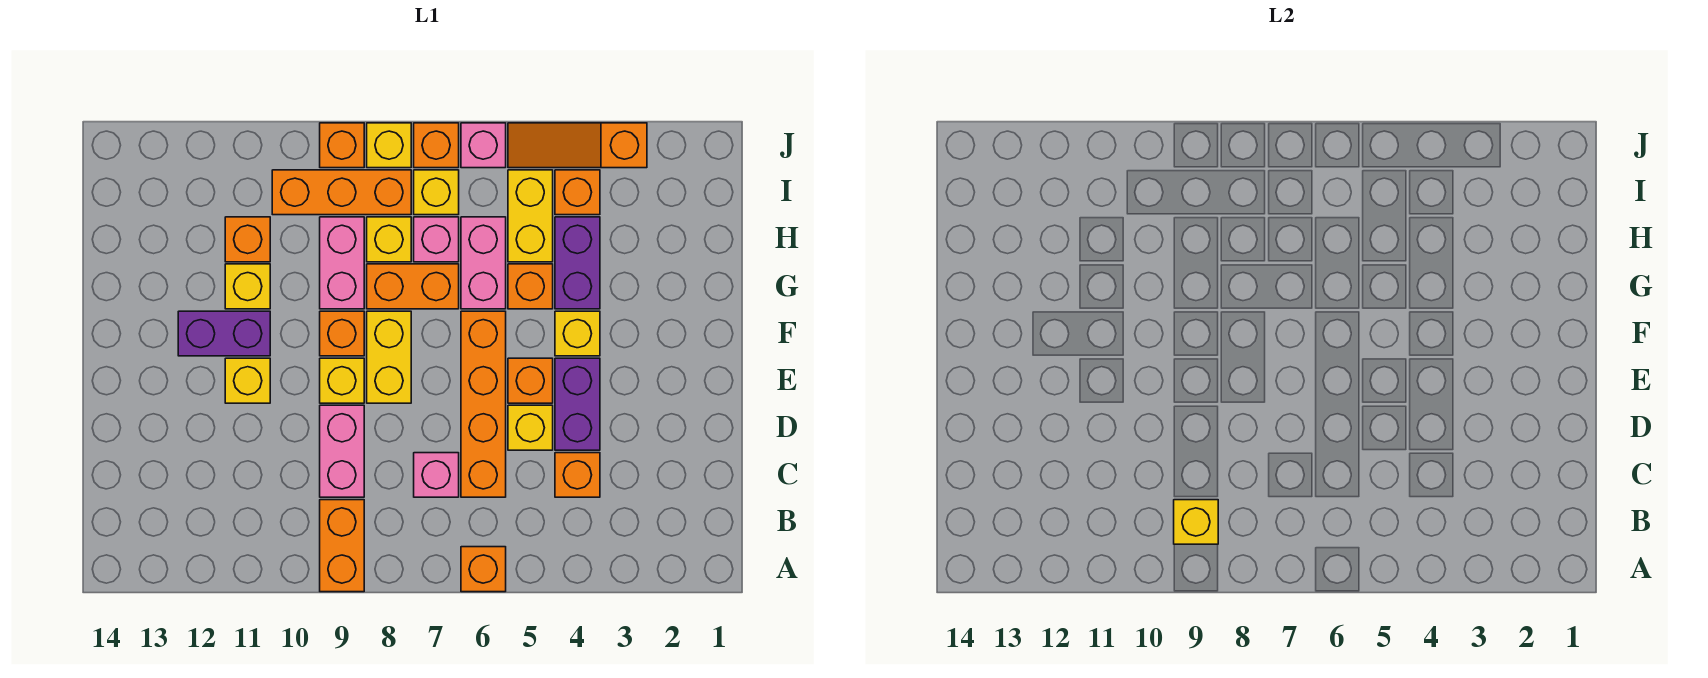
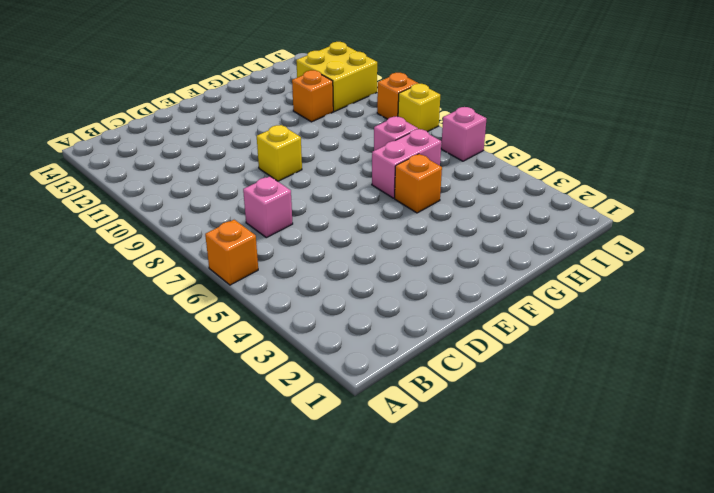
yellow brick I11:J12 level 1 -> none
none -> orange brick A9:B9 level 1
none -> orange brick C4 level 1
none -> orange brick C6:F6 level 1
none -> pink brick C9:D9 level 1

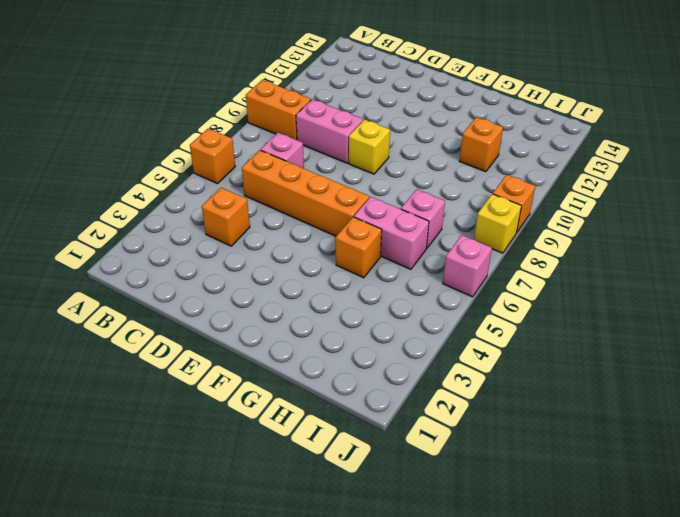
none -> purple brick D4:E4 level 1
none -> yellow brick D5 level 1
none -> orange brick E5 level 1
none -> yellow brick E8:F8 level 1

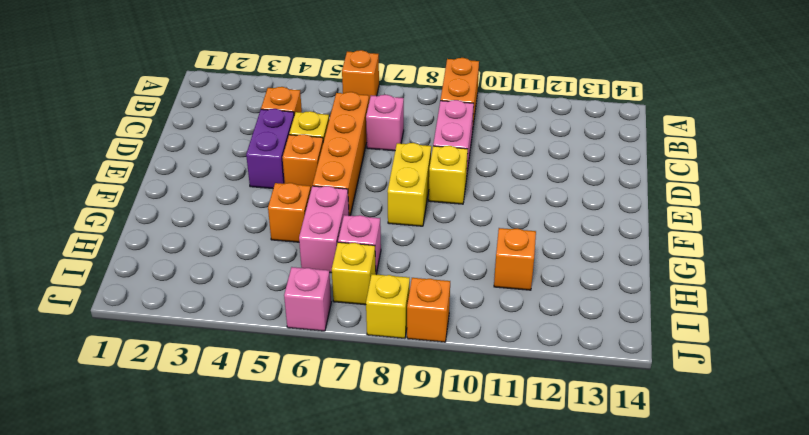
none -> yellow brick E11 level 1
none -> yellow brick F4 level 1
none -> orange brick F9 level 1
none -> purple brick F11:F12 level 1

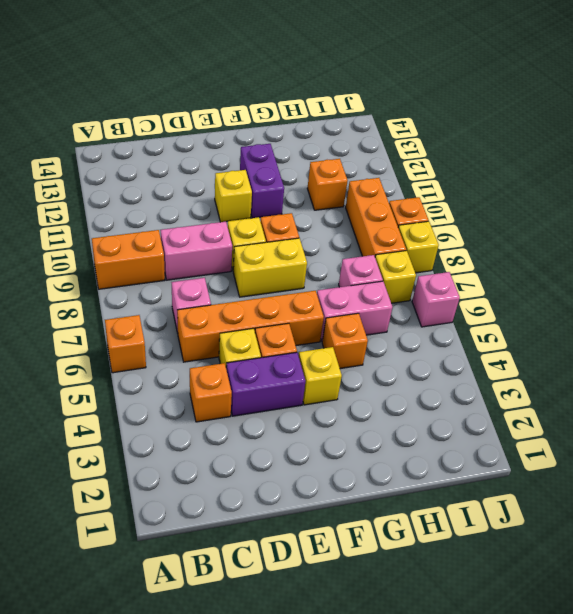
none -> purple brick G4:H4 level 1
none -> orange brick G7:G8 level 1
none -> pink brick G9:H9 level 1
none -> yellow brick G11 level 1

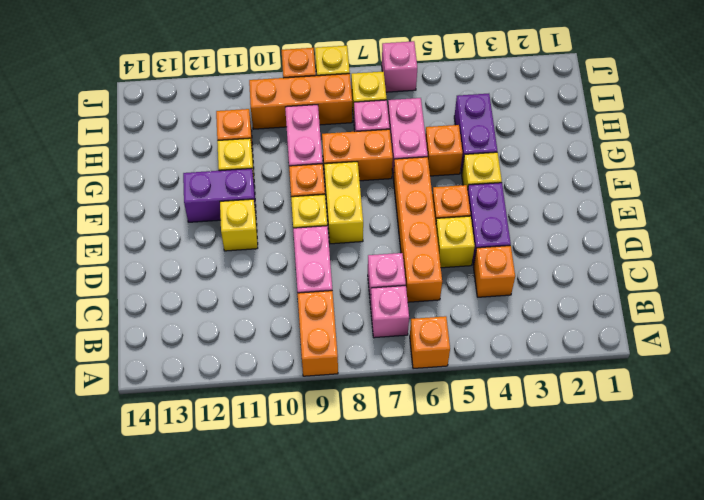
pink brick B7 level 1 -> none
none -> yellow brick H5:I5 level 1
none -> yellow brick H8 level 1
none -> orange brick I4 level 1
none -> orange slope J3:J5 level 1 top 3

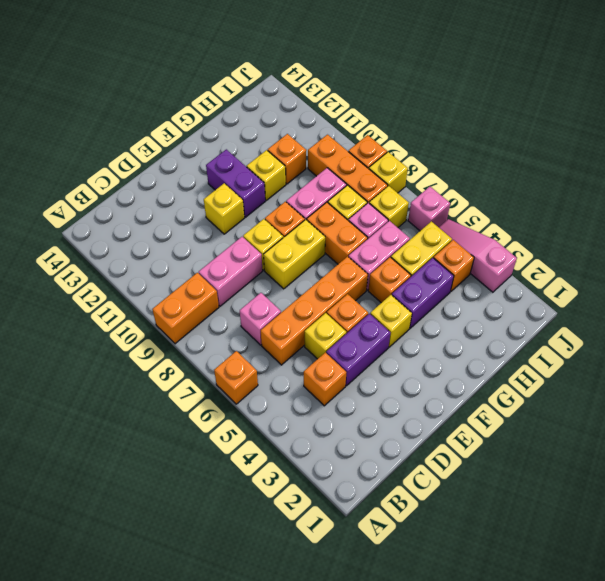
pink slope J3:J5 level 1 top 3 -> orange slope J3:J5 level 1 top 3
none -> orange brick J7 level 1
none -> yellow brick B9 level 2

